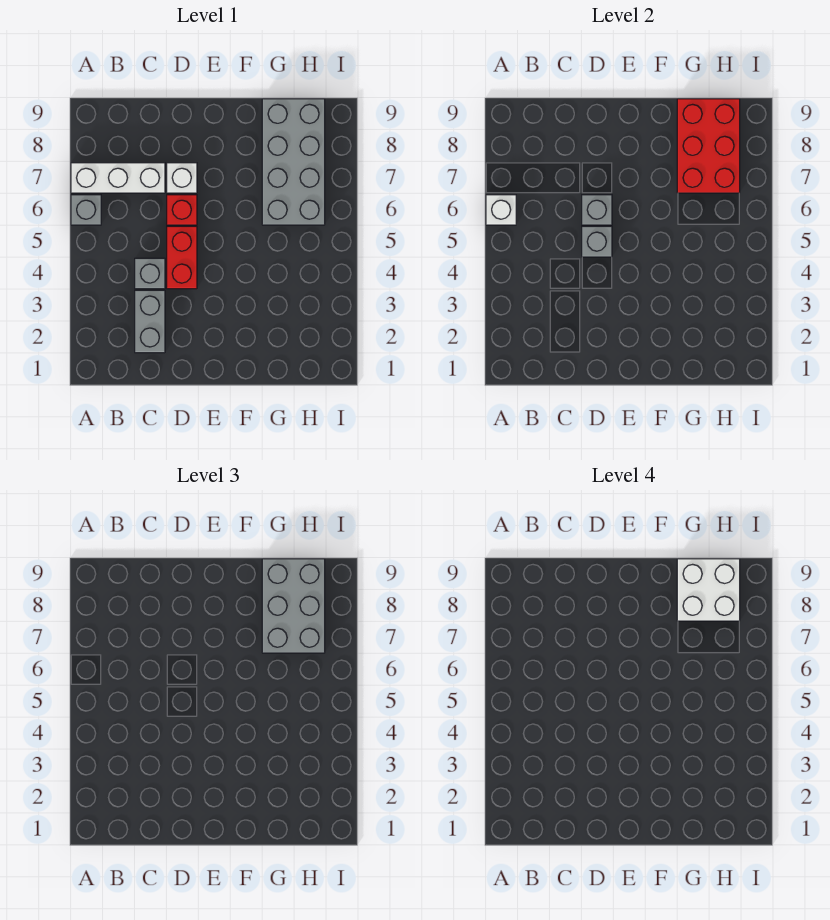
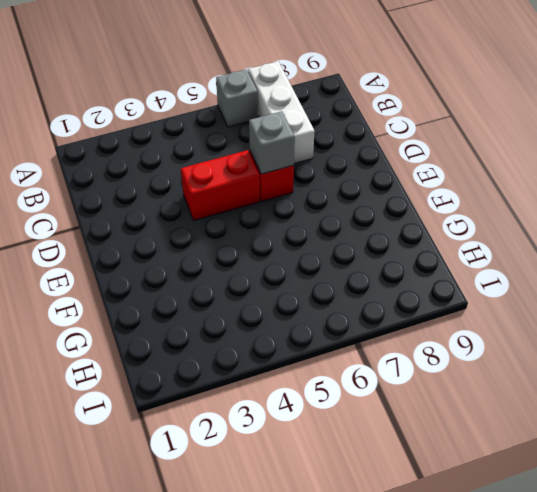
none -> grey brick C2:C3 level 1
none -> grey brick C4 level 1
none -> white brick D7 level 1

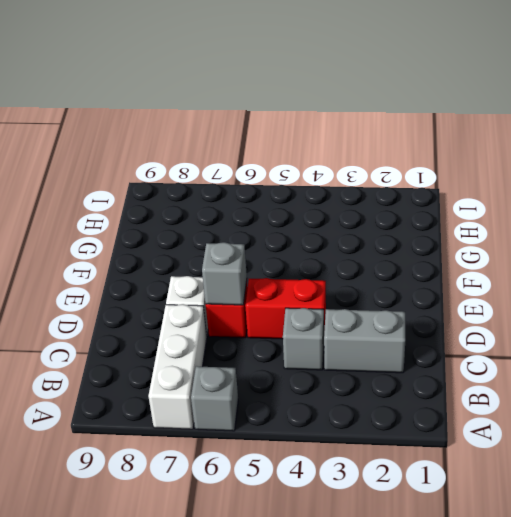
none -> grey brick G6:H9 level 1
none -> white brick A6 level 2
none -> grey brick D5 level 2

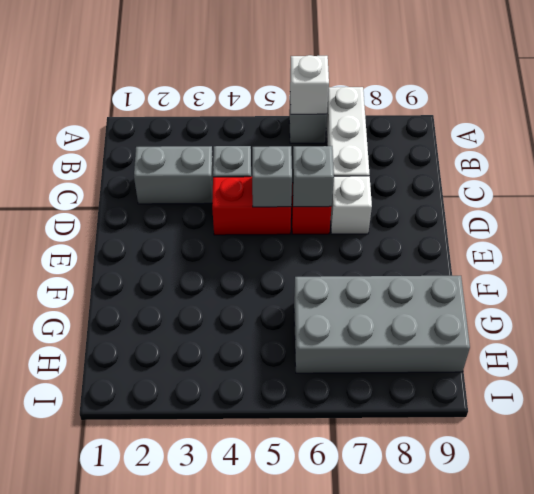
none -> red brick G7:H9 level 2
none -> grey brick G7:H9 level 3
none -> white brick G8:H9 level 4

